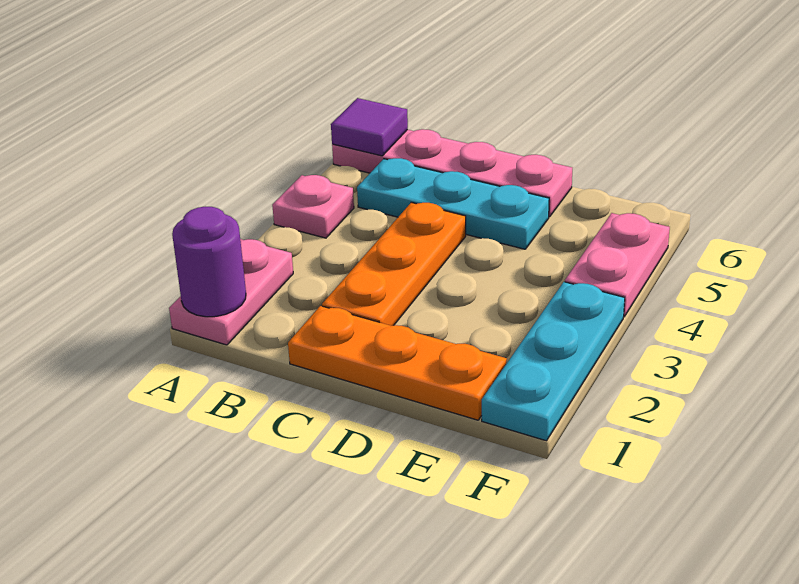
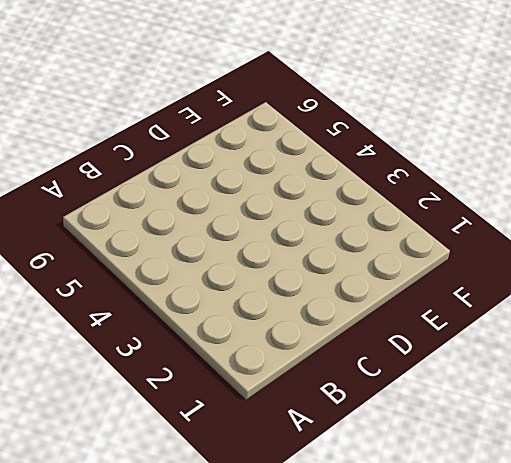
none -> pink plate A1:A2 level 1
none -> pink plate A4 level 1

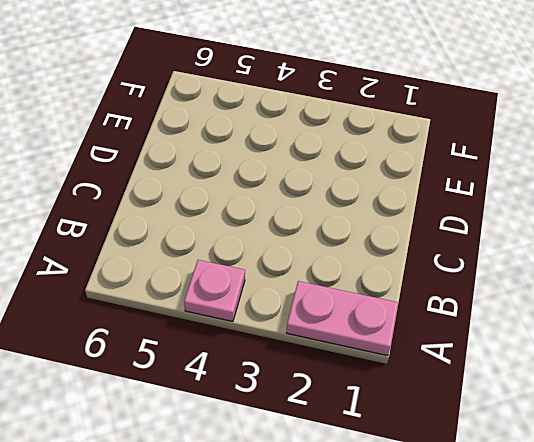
none -> pink plate A6:D6 level 1
none -> cyan plate B5:D5 level 1

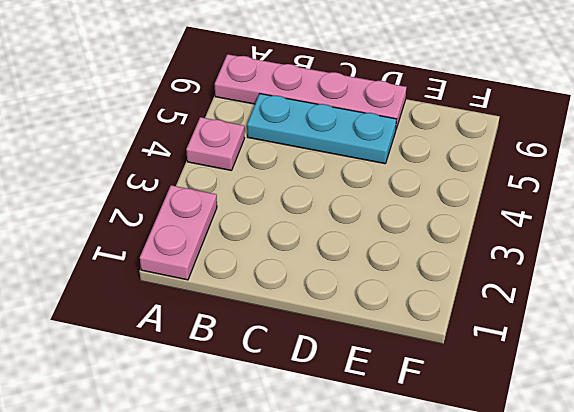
none -> orange plate C1:E1 level 1
none -> orange plate C2:C4 level 1

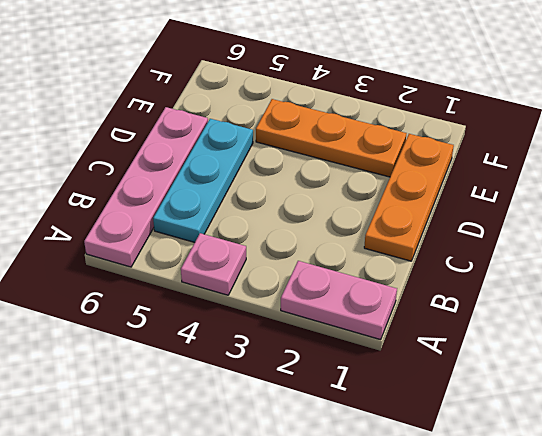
orange plate E2:E4 level 1 -> orange plate C2:C4 level 1
none -> cyan plate F1:F3 level 1
none -> pink plate F4:F5 level 1

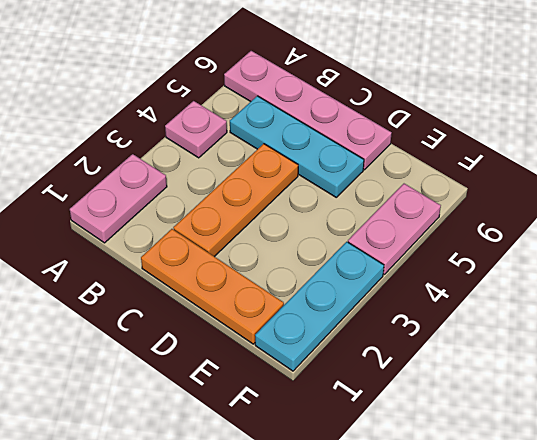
none -> purple round brick A1 level 2
none -> purple tile A6 level 2

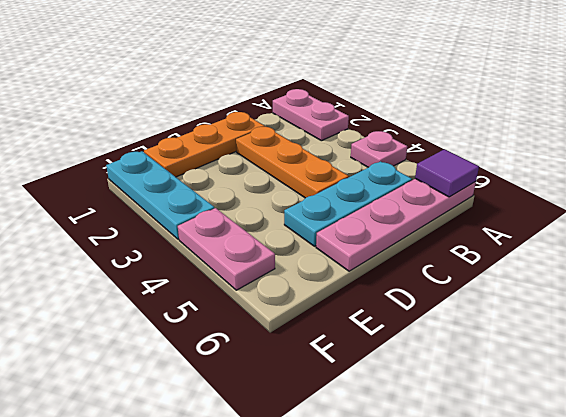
none -> purple round brick A1 level 2

